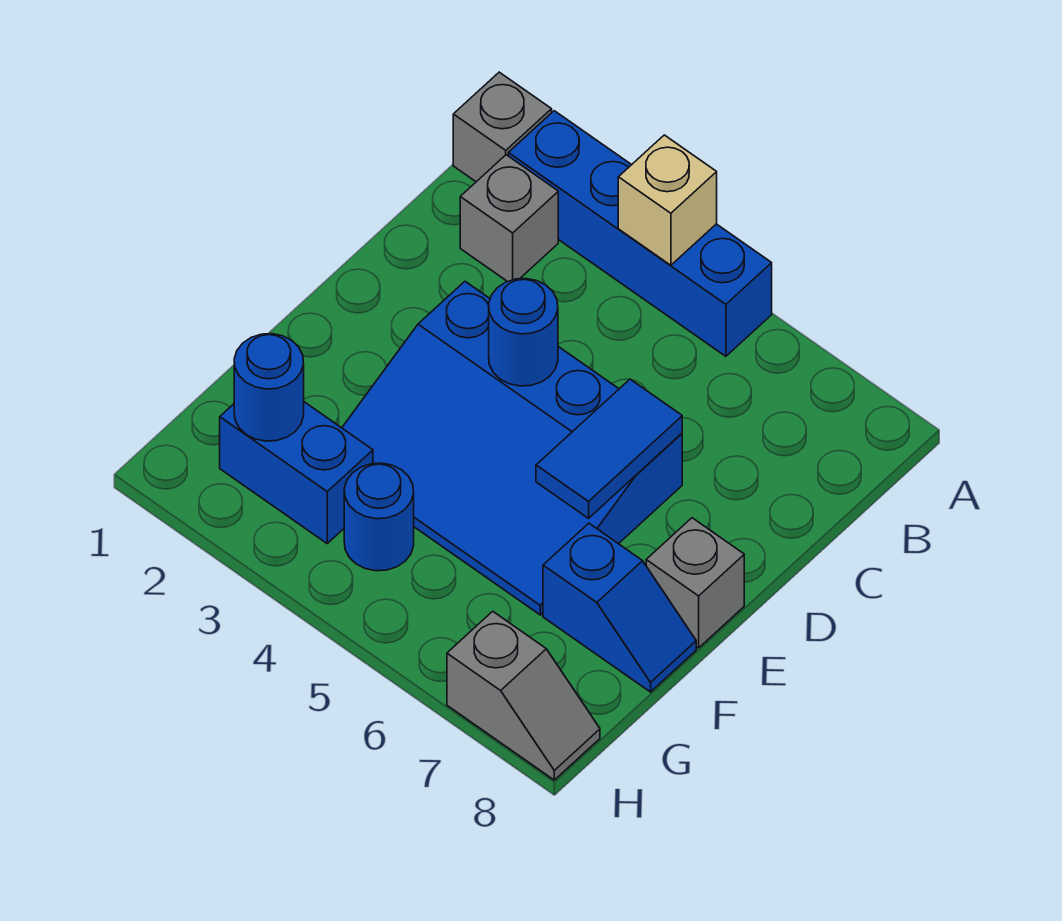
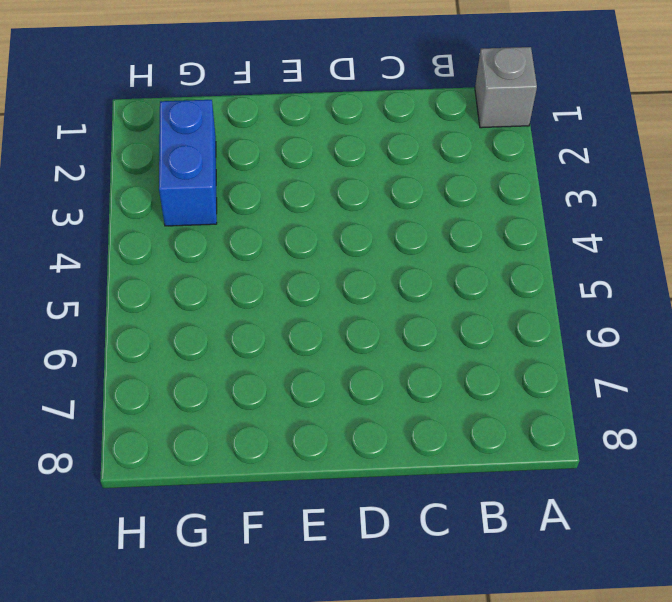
none -> blue brick A2:A5 level 1
none -> grey brick B2 level 1
none -> blue slope D3:F6 level 1 top D

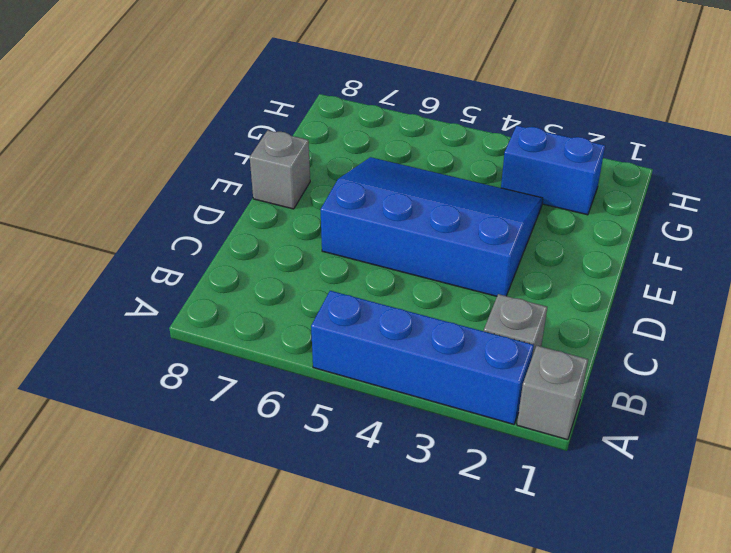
none -> blue slope F7:F8 level 1 top 7
none -> blue round brick G4 level 1
none -> grey slope H7:H8 level 1 top 7

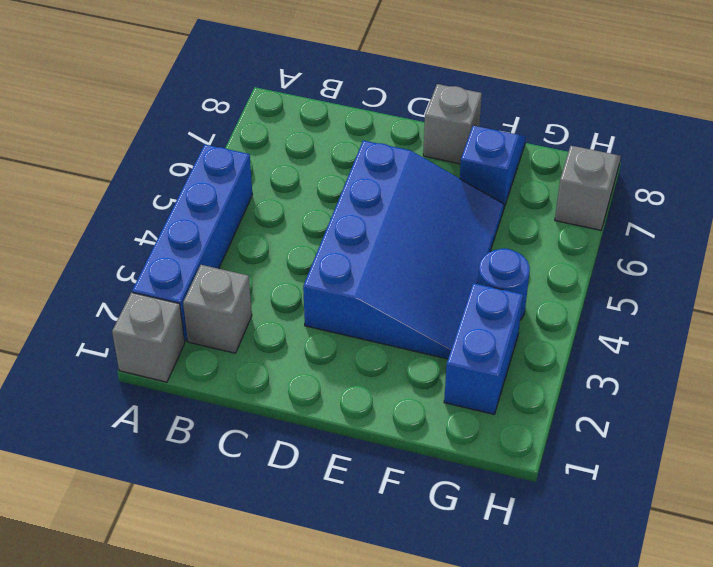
none -> tan brick A4 level 2
none -> blue round brick D4 level 2
none -> blue tile D6:E6 level 2

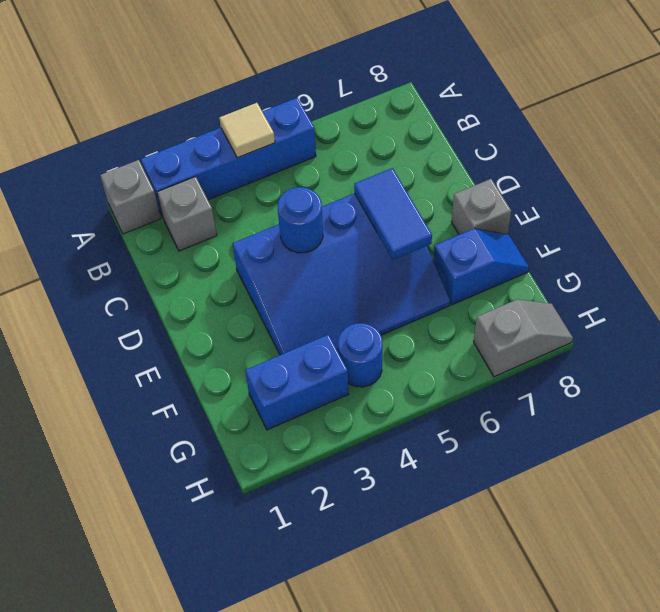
tan tile A4 level 2 -> tan brick A4 level 2
none -> blue round brick G2 level 2

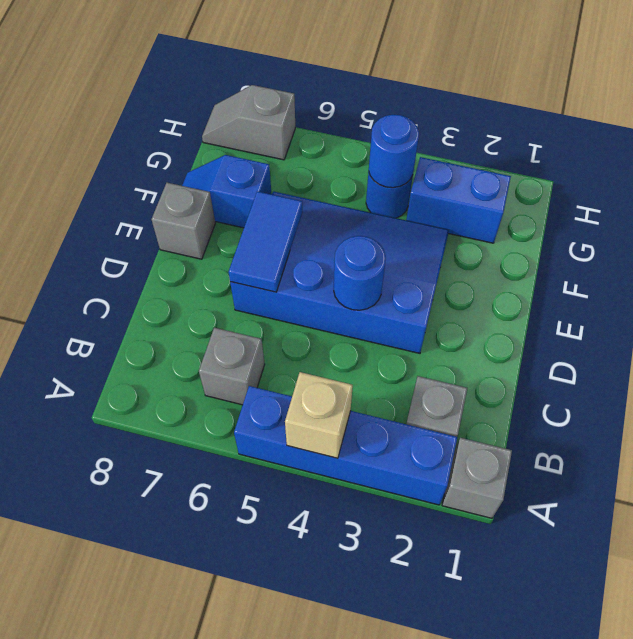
grey brick B6 level 1 -> none
blue round brick G4 level 2 -> blue round brick G2 level 2

